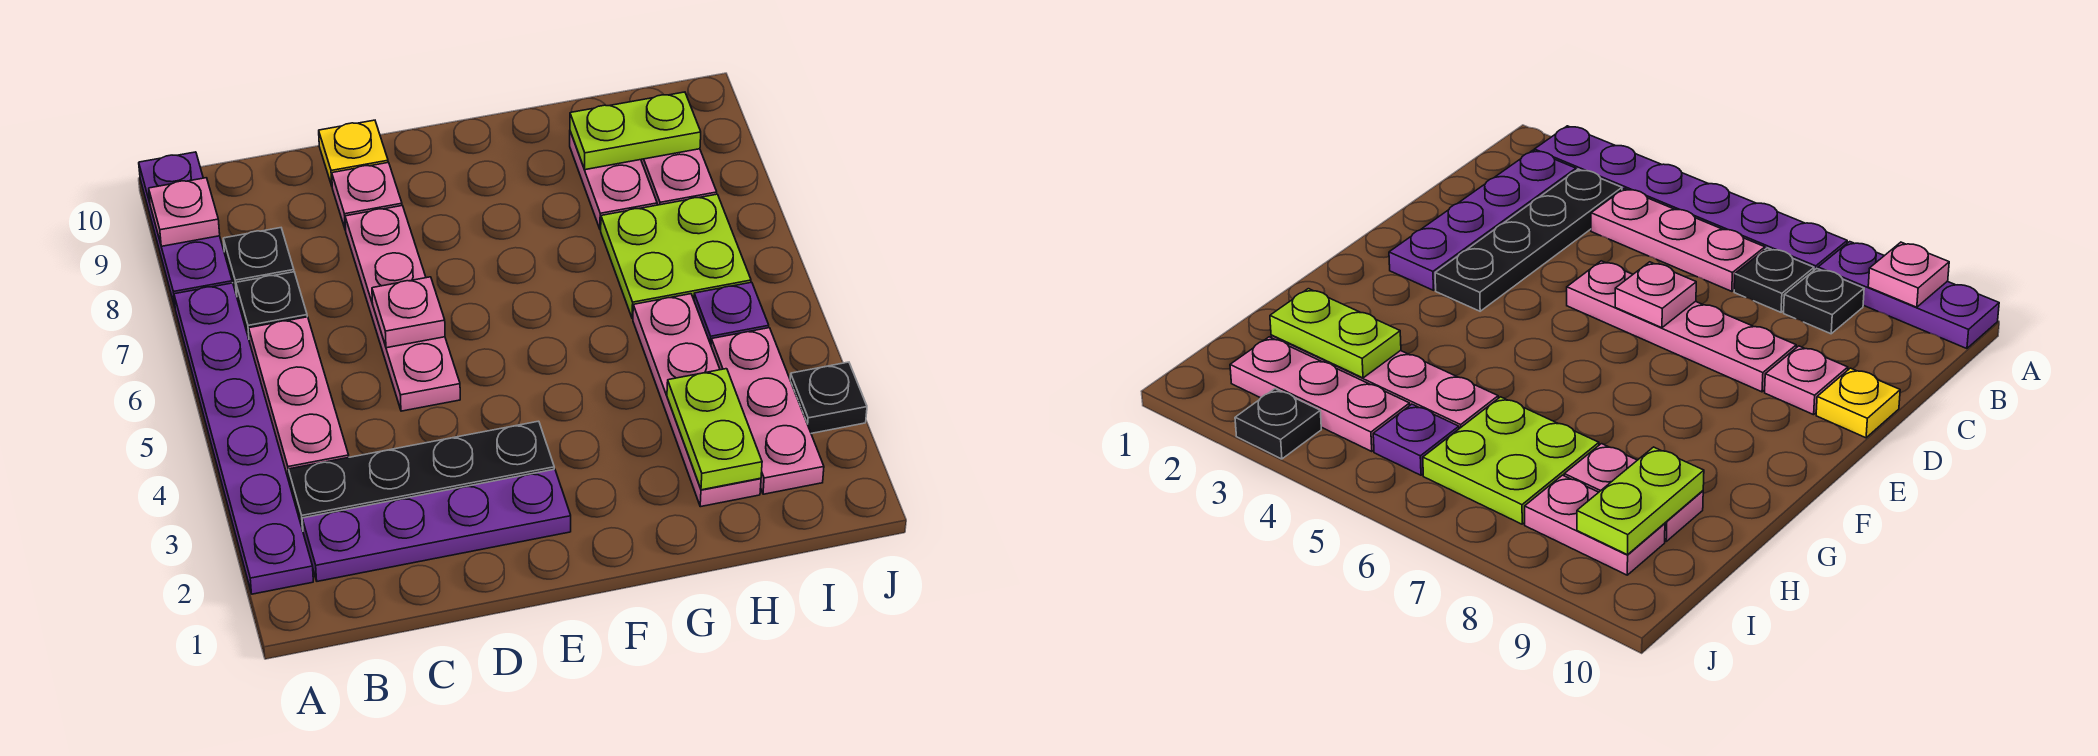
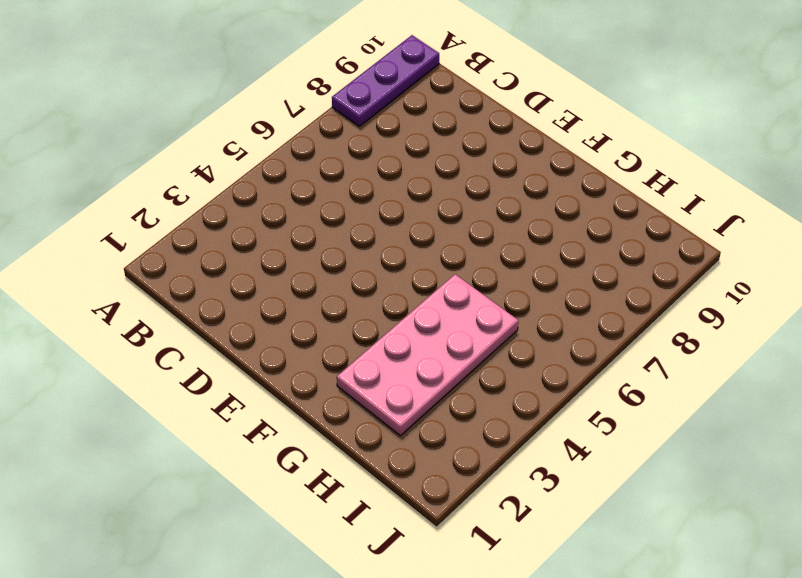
pink plate G2:H5 level 1 -> pink plate H2:H5 level 1
none -> purple plate A2:A7 level 1
none -> purple plate B2:E2 level 1
none -> black plate B3:E3 level 1

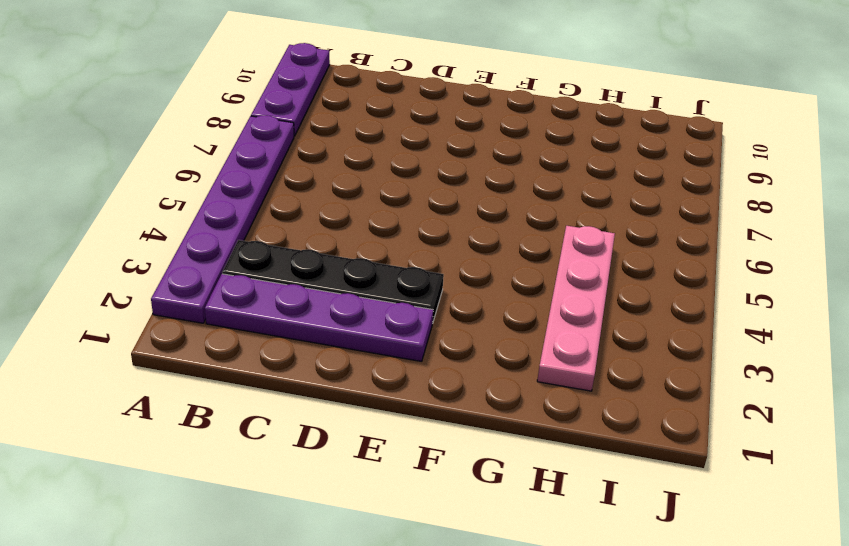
none -> pink plate B4:B6 level 1
none -> black plate B7 level 1
none -> black plate B8 level 1

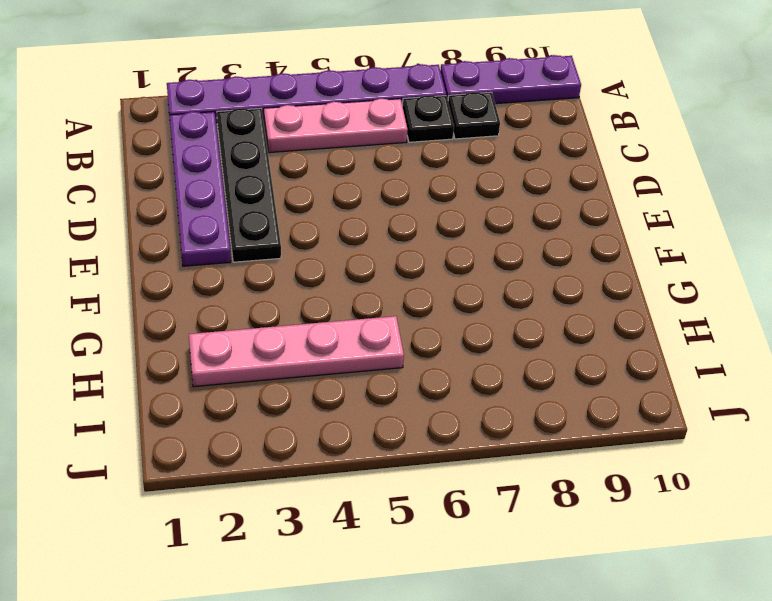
none -> pink plate D5:D8 level 1
none -> pink plate D9 level 1
none -> yellow plate D10 level 1

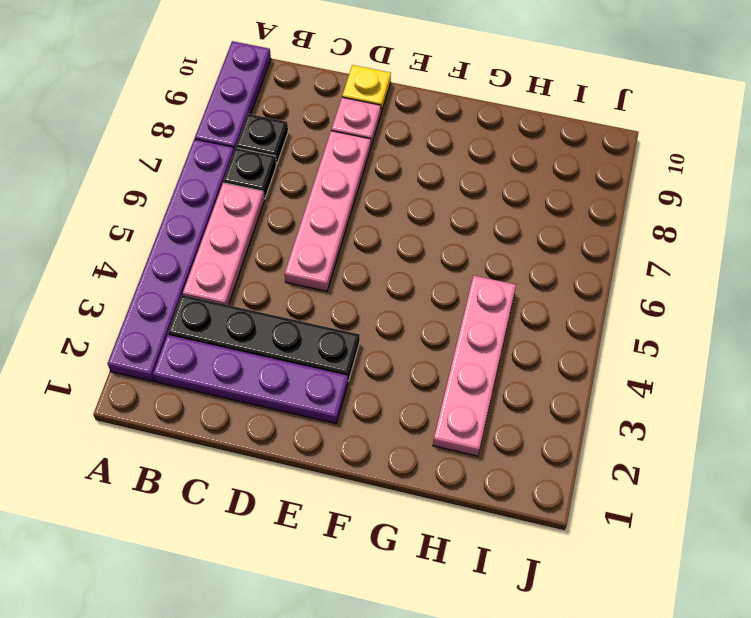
none -> lime plate H6:I7 level 1
none -> pink plate H8:H9 level 1
none -> pink plate I2:I4 level 1

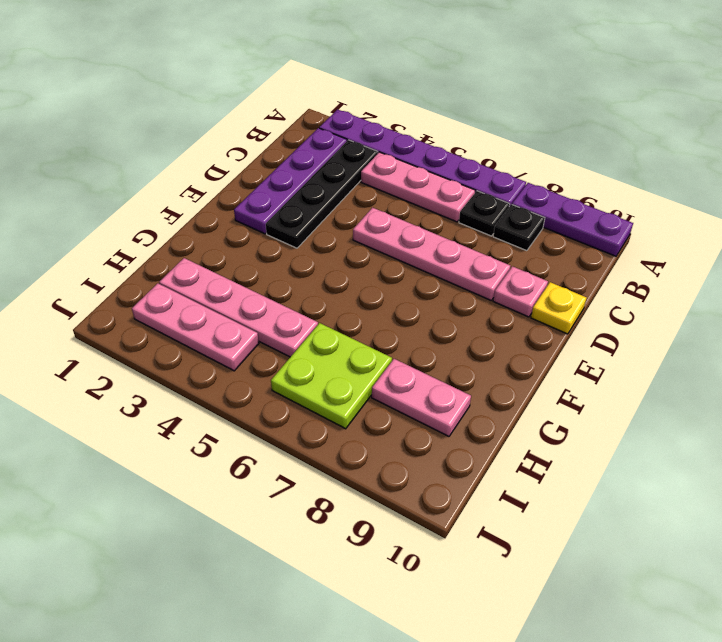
none -> purple plate I5 level 1
none -> pink plate I8:I9 level 1
none -> black plate J3 level 1

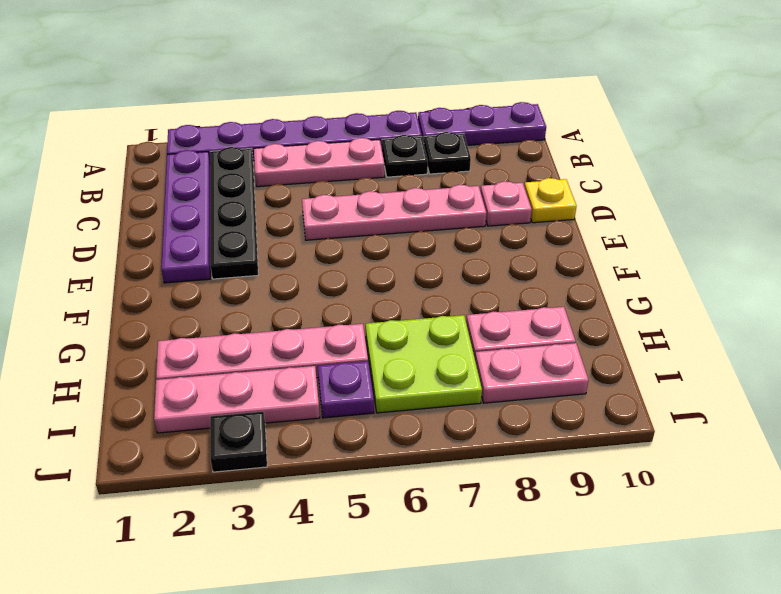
none -> pink plate A9 level 2
none -> pink plate D6 level 2
none -> lime plate H2:H3 level 2

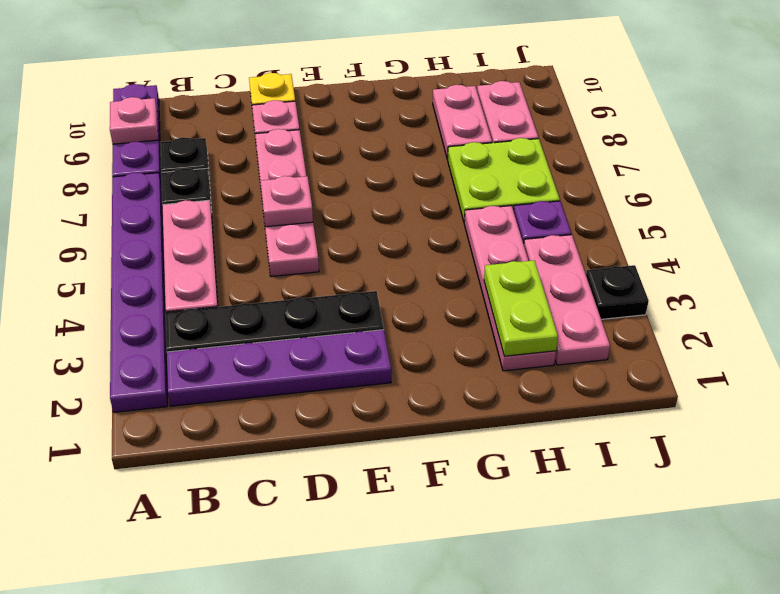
none -> lime plate H9:I9 level 2

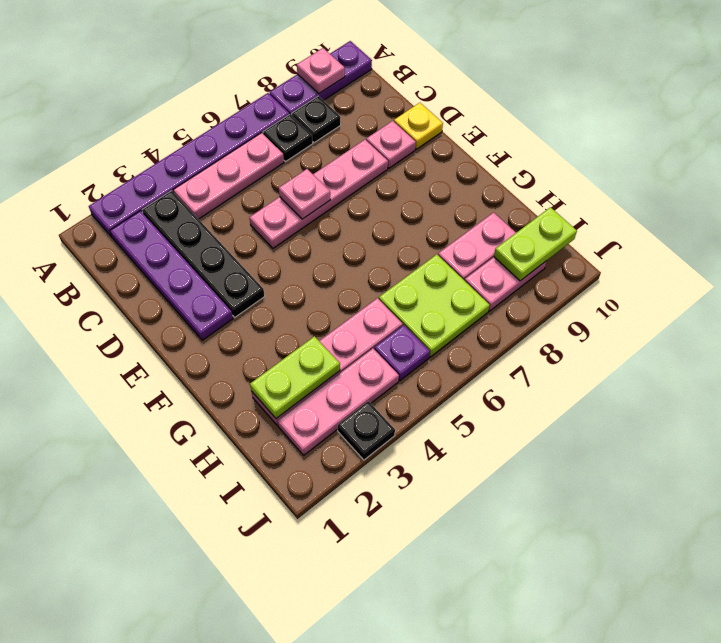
lime plate I9:I10 level 2 -> lime plate H9:I9 level 2

